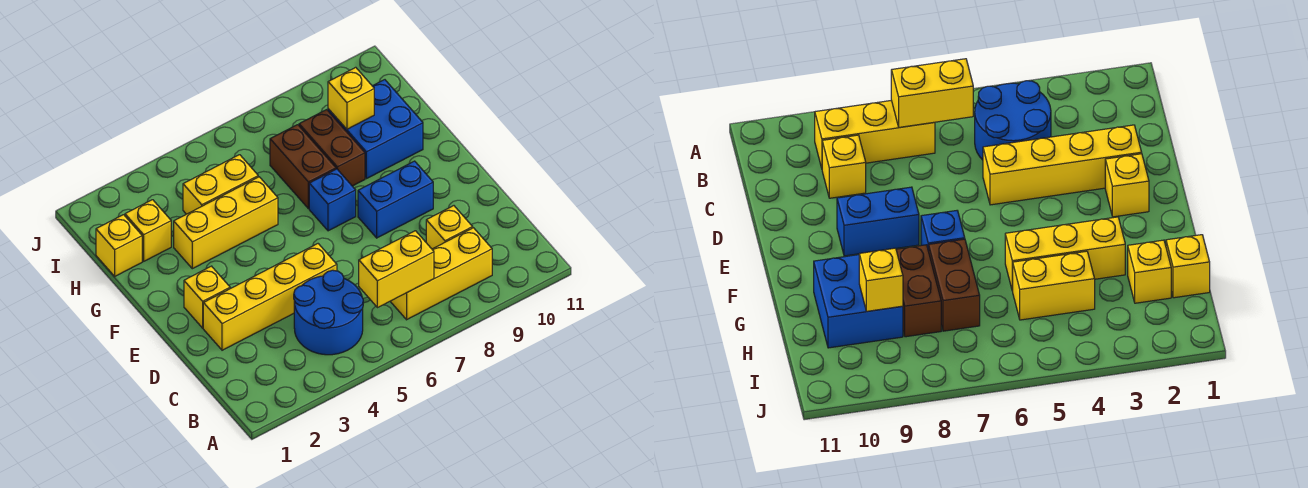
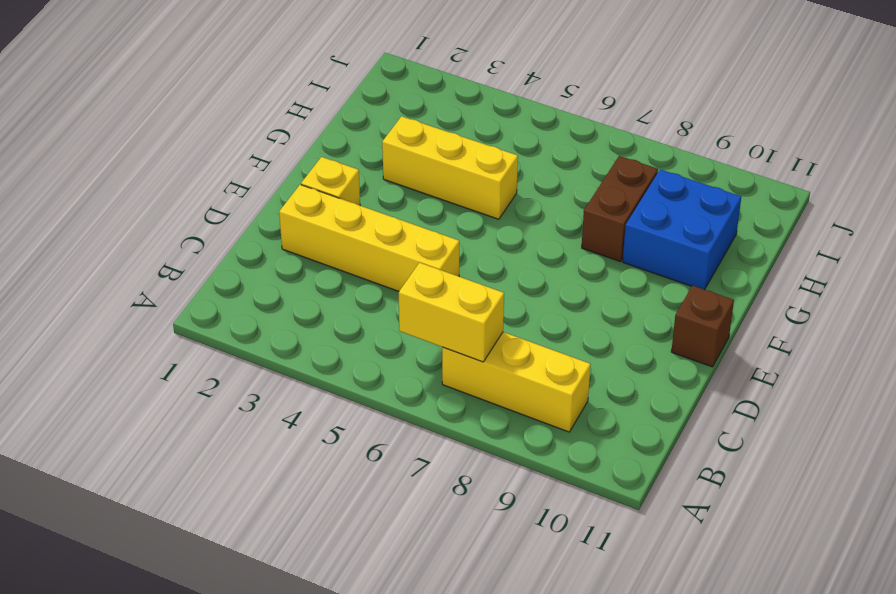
brown brick E11 level 1 -> none
none -> blue round brick B4:C5 level 1
none -> yellow brick C9 level 1
none -> blue brick E8:E9 level 1

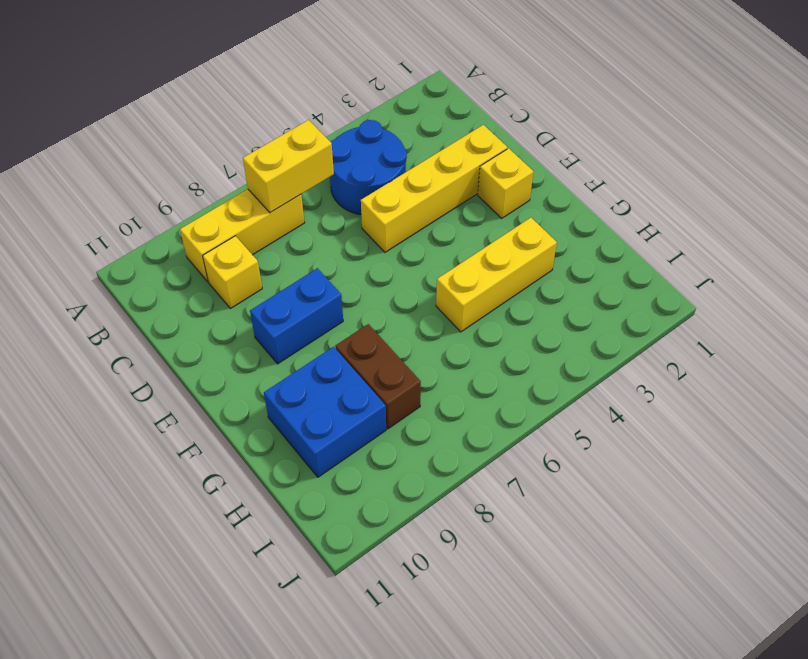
none -> blue brick F7 level 1
none -> brown brick G7:H7 level 1
none -> yellow brick H1 level 1

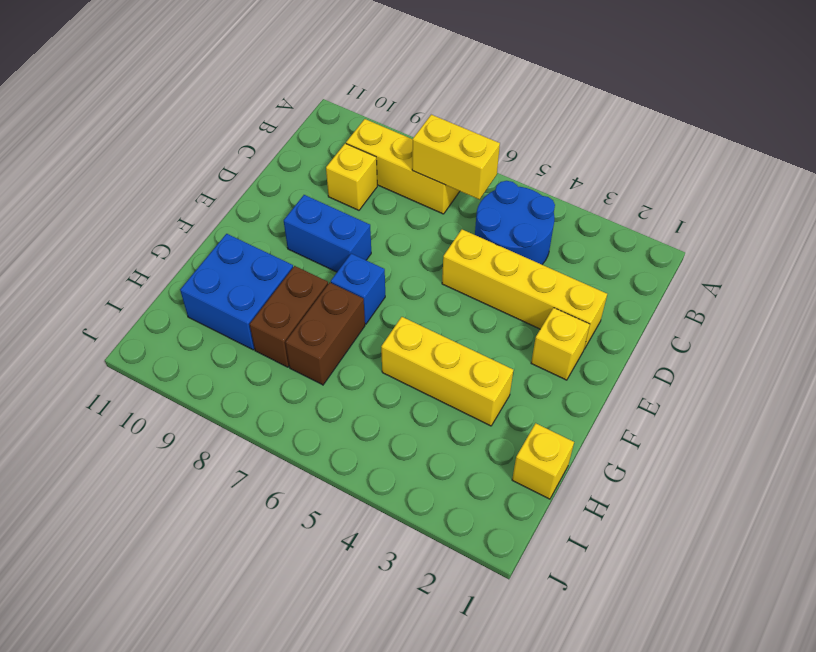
none -> yellow brick H2 level 1
none -> yellow brick H4:H5 level 1
none -> yellow brick H9 level 2

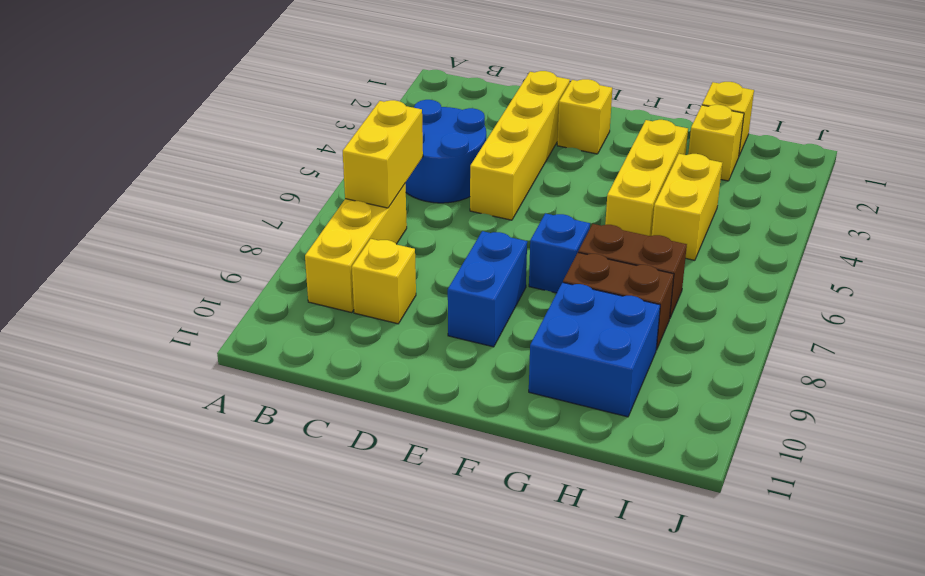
none -> yellow brick H9 level 2

